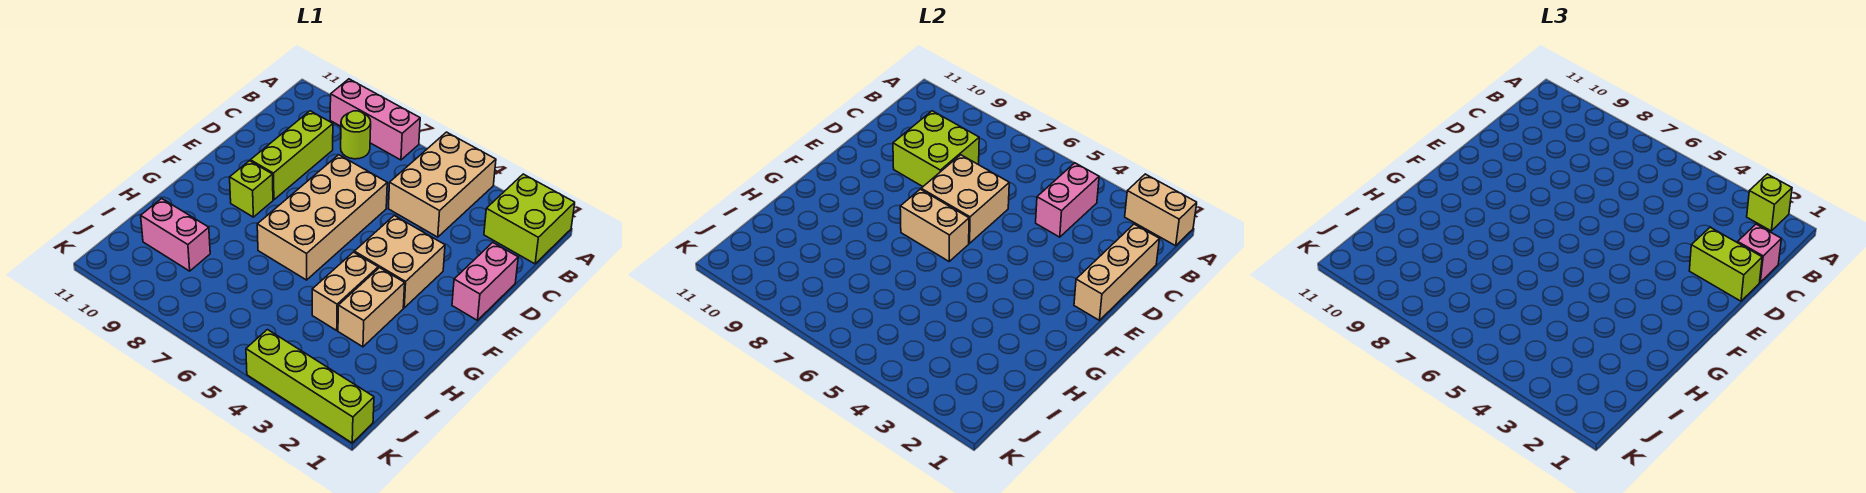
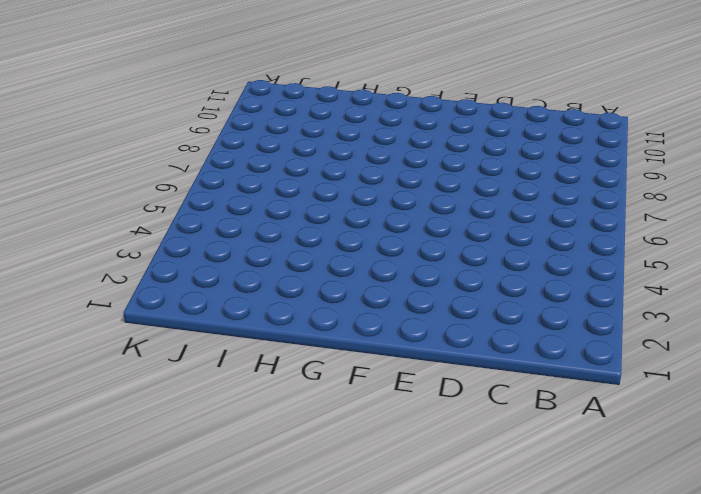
none -> lime brick A1:B2 level 1
none -> tan brick A4:C5 level 1
none -> pink brick A7:A9 level 1

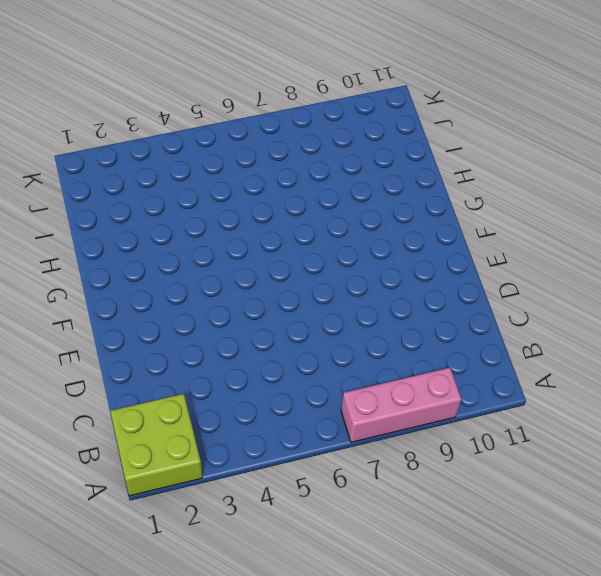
none -> tan brick A4:C5 level 1
none -> lime round brick B8 level 1
none -> lime brick C9:E9 level 1

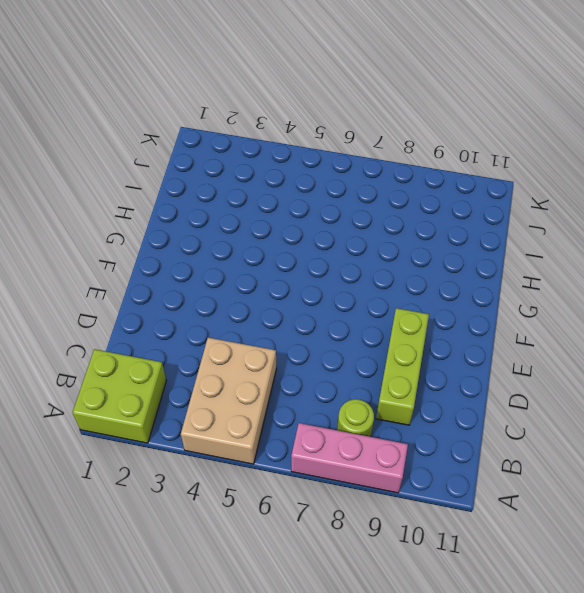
none -> pink brick D1:E1 level 1
none -> tan brick D6:G7 level 1
none -> tan brick E3:F4 level 1

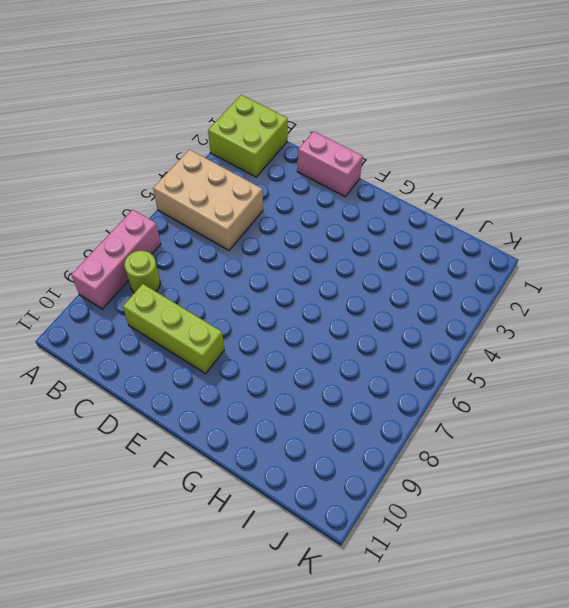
none -> tan brick D6:G7 level 1
none -> tan brick E3:F4 level 1
none -> lime brick F9 level 1

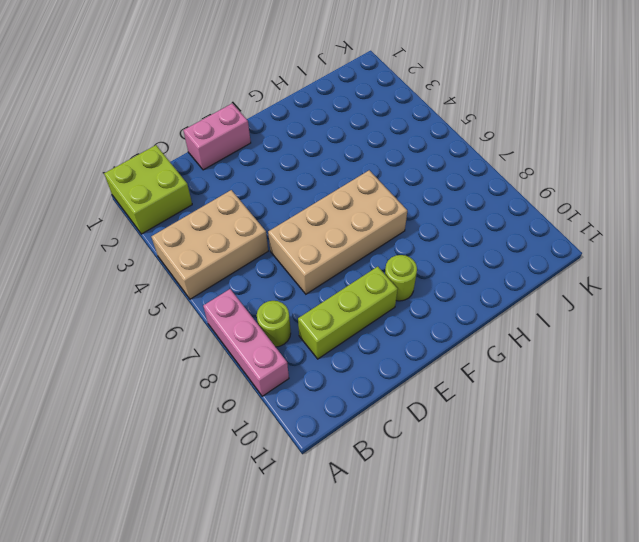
lime round brick F9 level 1 -> lime brick F9 level 1
none -> tan brick E3:F4 level 1
none -> tan brick G3:H3 level 1
none -> tan brick G4:H4 level 1

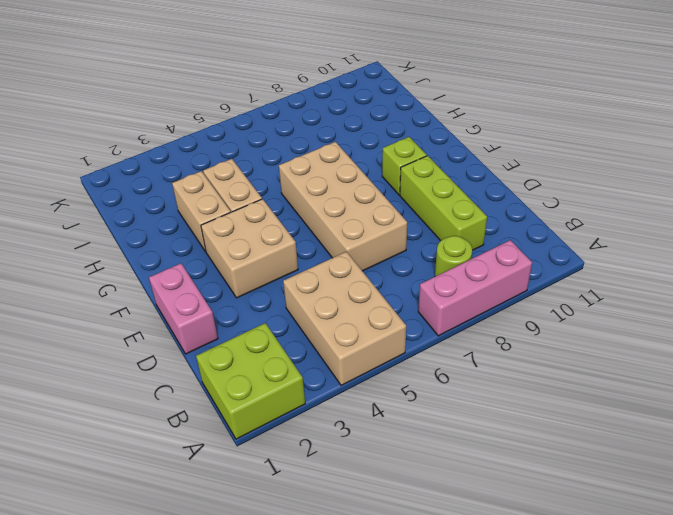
none -> pink brick I9:I10 level 1
none -> lime brick K1:K4 level 1
none -> tan brick A1:A2 level 2

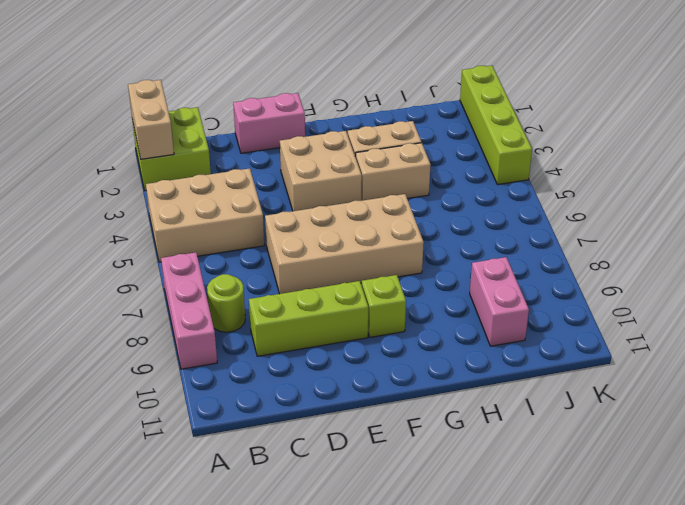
none -> pink brick B4:C4 level 2
none -> tan brick C1:E1 level 2
none -> lime brick C8:D9 level 2

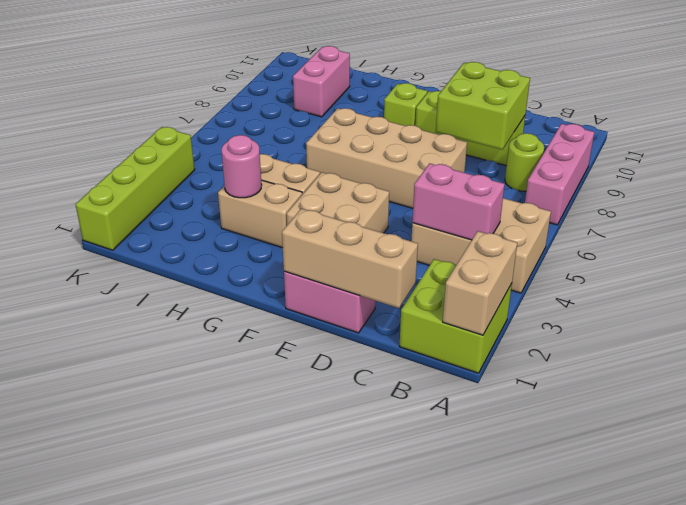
pink round brick H3 level 2 -> none
none -> tan brick D6:E7 level 2
none -> tan brick F6:F7 level 2
none -> lime brick A2 level 3

